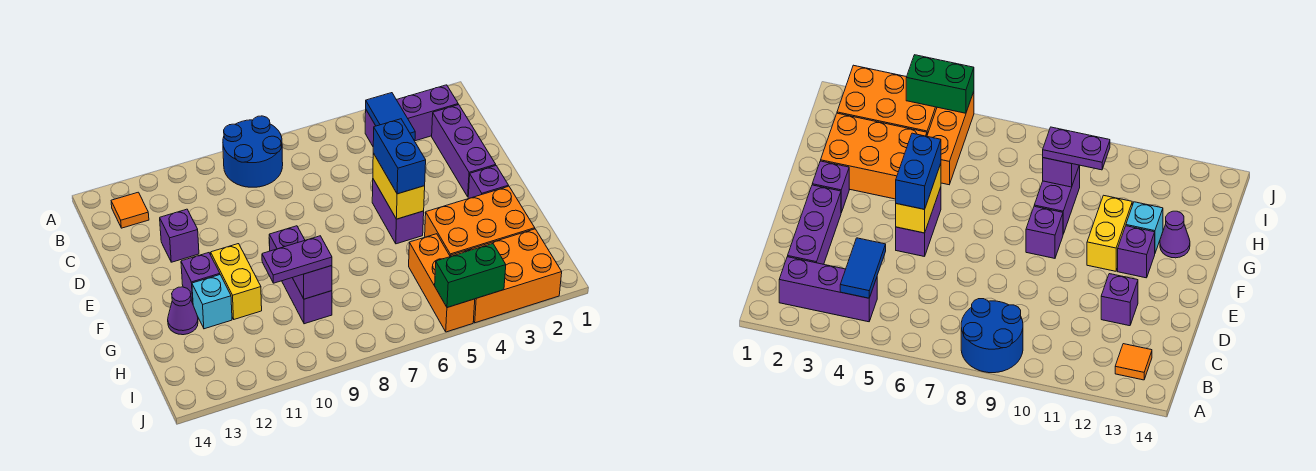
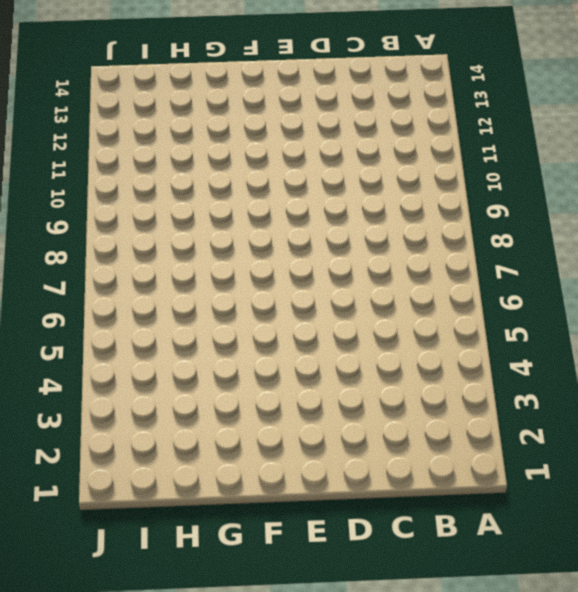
none -> blue round brick A8:B9 level 1
none -> purple brick B2:B4 level 1
none -> orange tile B13 level 1

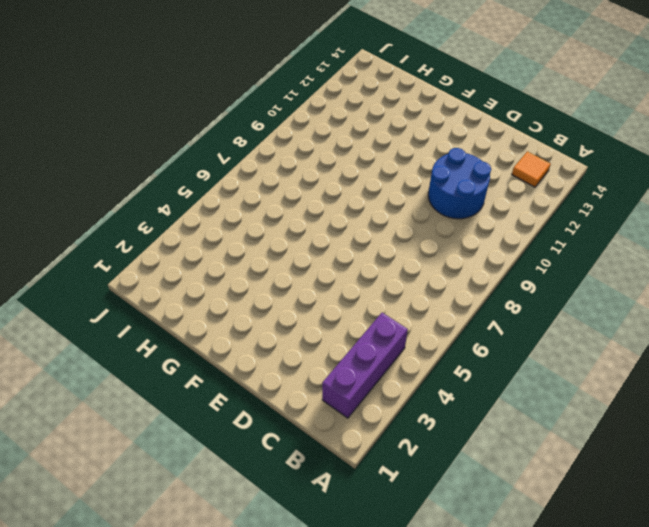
blue round brick C10:D11 level 1 -> blue round brick A8:B9 level 1
none -> purple brick C2:E2 level 1
none -> purple brick D12 level 1
none -> purple brick E5:F5 level 1

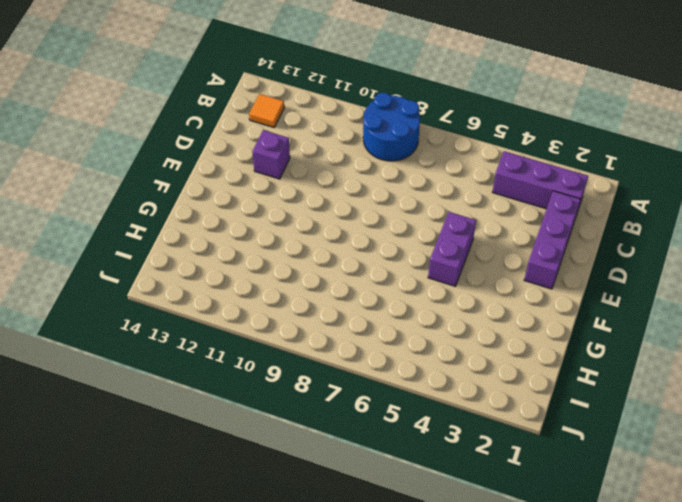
none -> purple brick F2 level 1
none -> purple brick F9 level 1
none -> yellow brick F11:G11 level 1

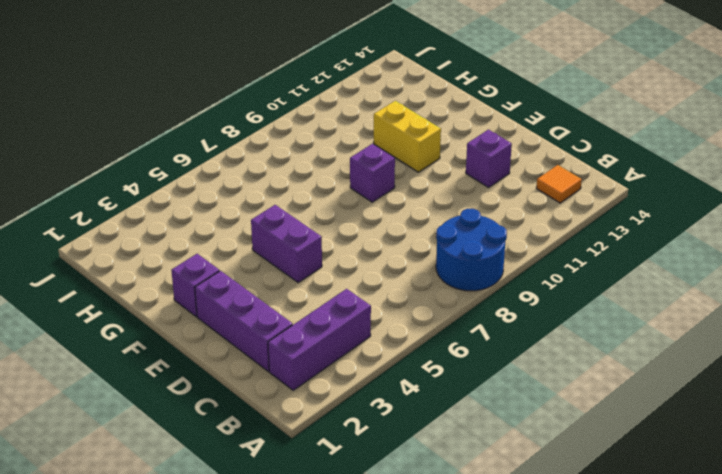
none -> purple brick F12 level 1
none -> orange brick G2:H4 level 1
none -> purple brick G9:H9 level 1

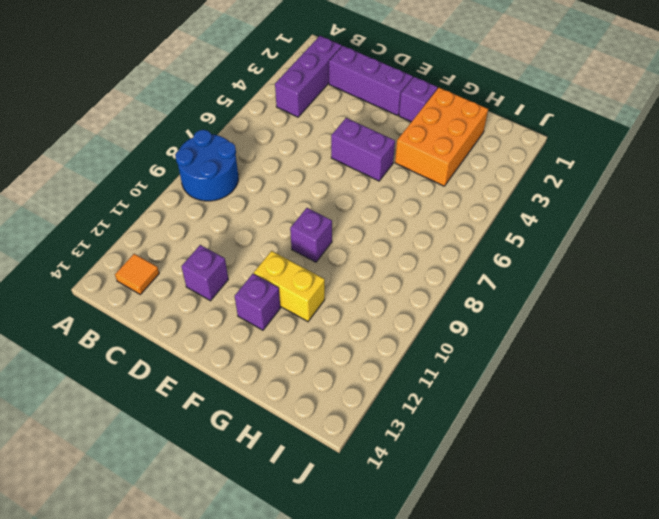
none -> purple brick G9:H9 level 1
none -> cyan brick G12 level 1
none -> purple cone G13 level 1

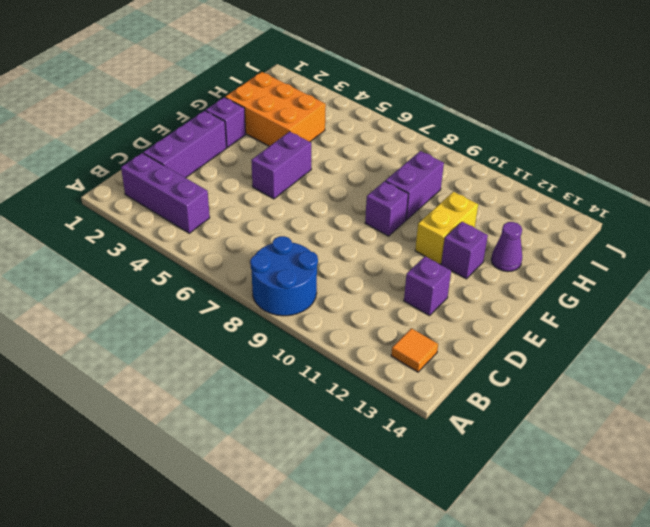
none -> cyan brick G12 level 1
none -> orange brick H5:J5 level 1
none -> orange brick I2:J4 level 1

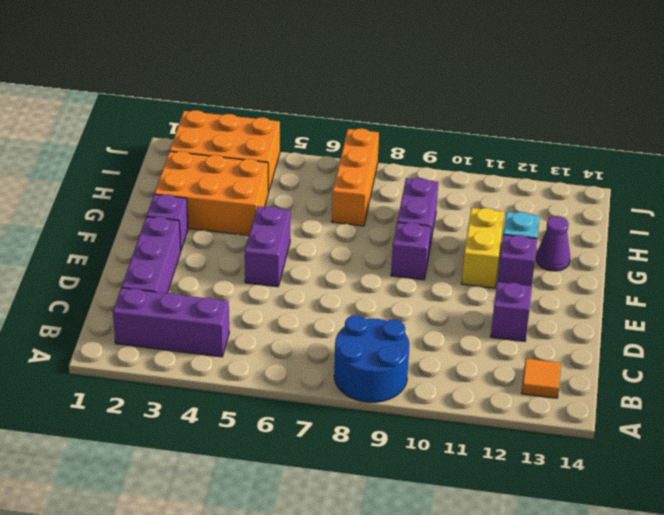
orange brick H7:J7 level 1 -> orange brick H5:J5 level 1
none -> blue tile B4:C4 level 2
none -> yellow brick E5:F5 level 2
none -> purple brick H9 level 2

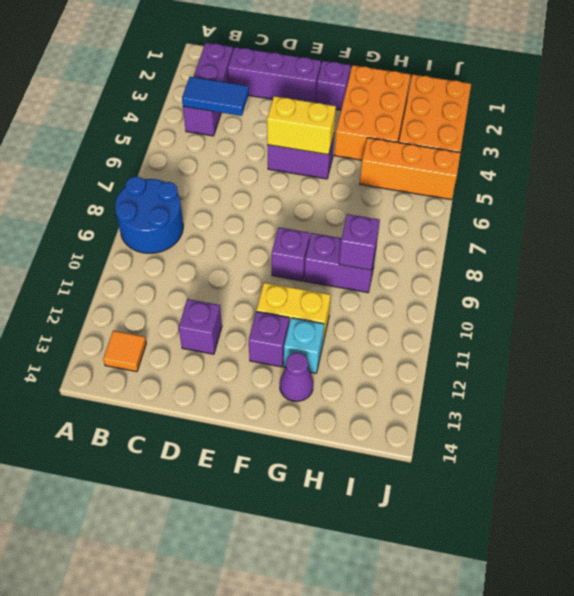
none -> green brick J4:J5 level 2
none -> blue brick E5:F5 level 3
none -> purple plate H9:H10 level 3

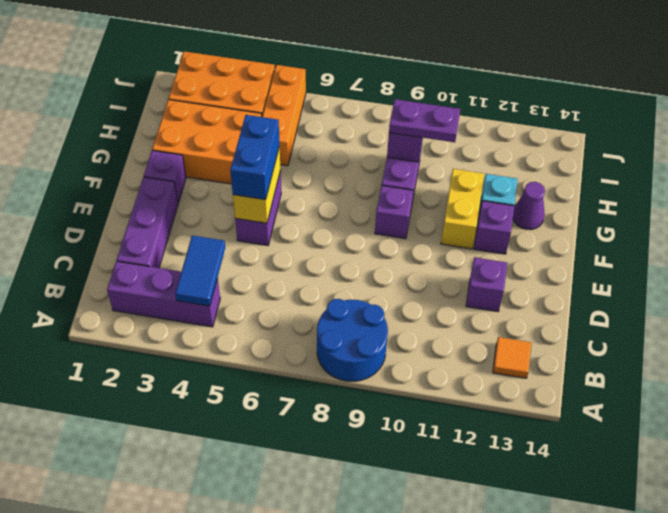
none -> green brick J4:J5 level 2

